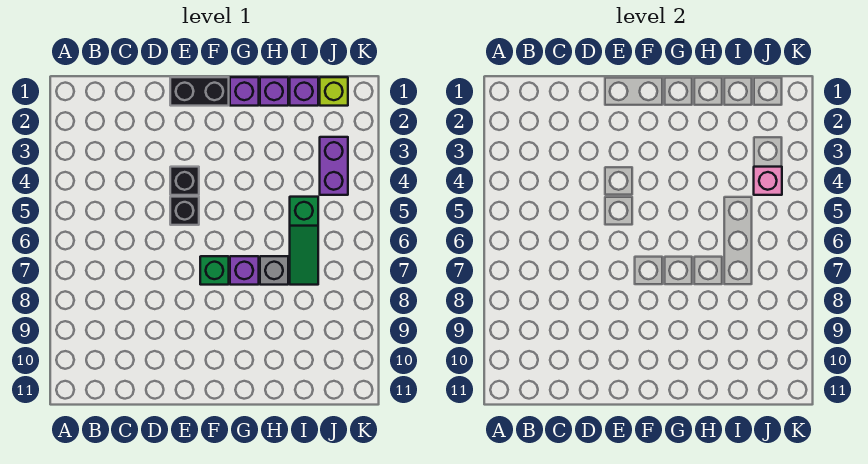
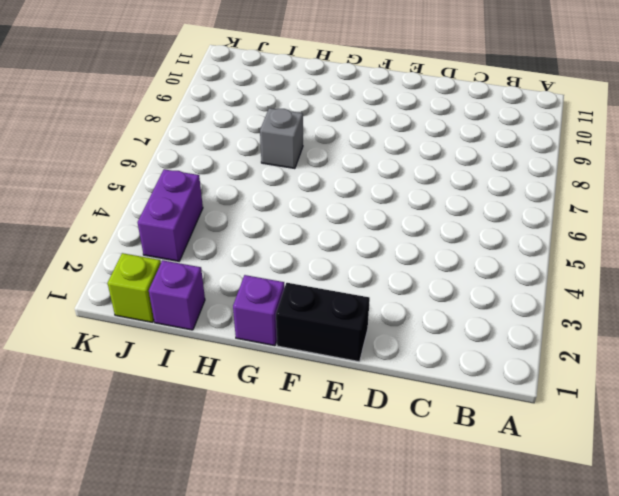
none -> black brick E4 level 1
none -> black brick E5 level 1
none -> green brick F7 level 1

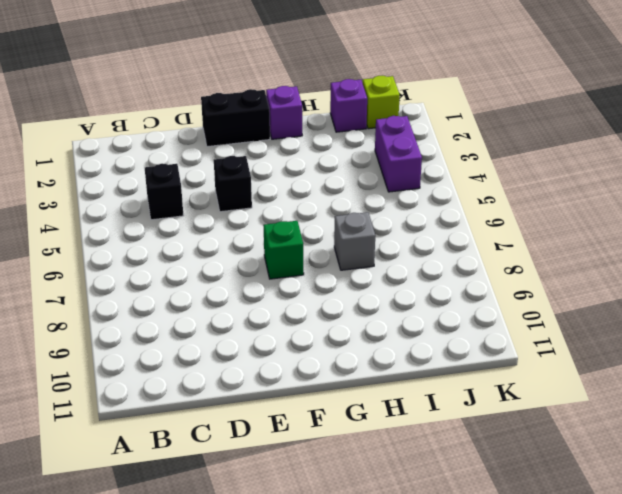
black brick C4 level 1 -> black brick E5 level 1
none -> purple brick G7 level 1
none -> purple brick H1 level 1
none -> green slope I5:I7 level 1 top 5

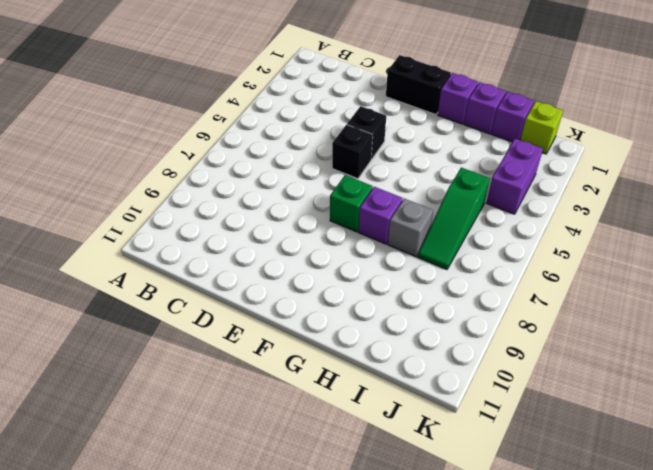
none -> pink brick J4 level 2

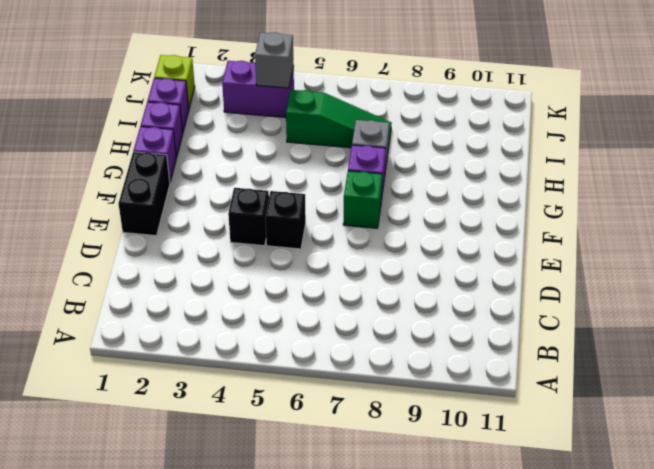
grey brick J4 level 2 -> pink brick J4 level 2

